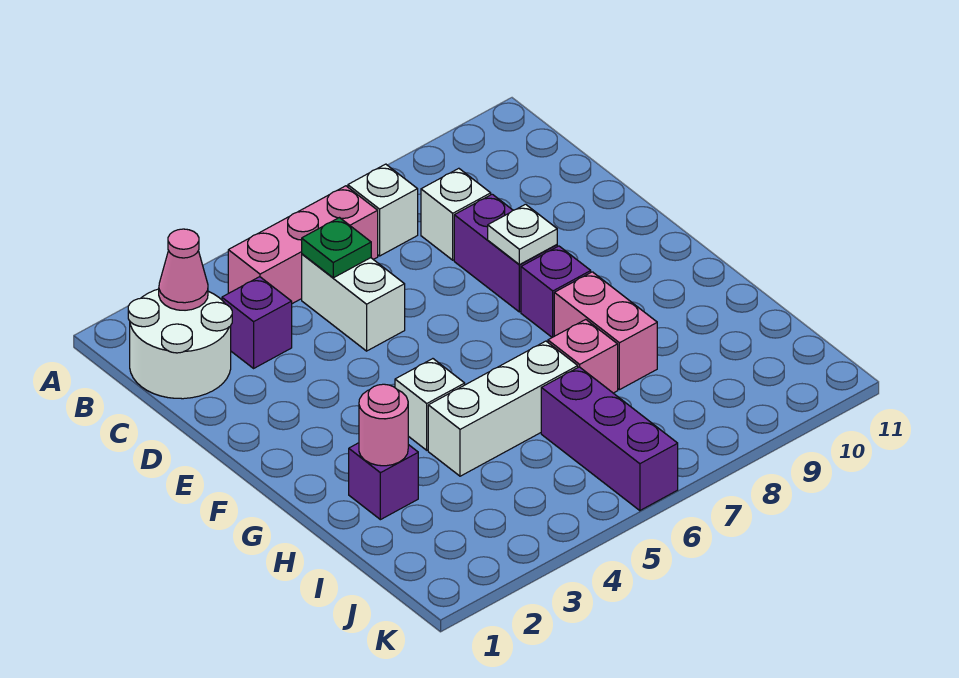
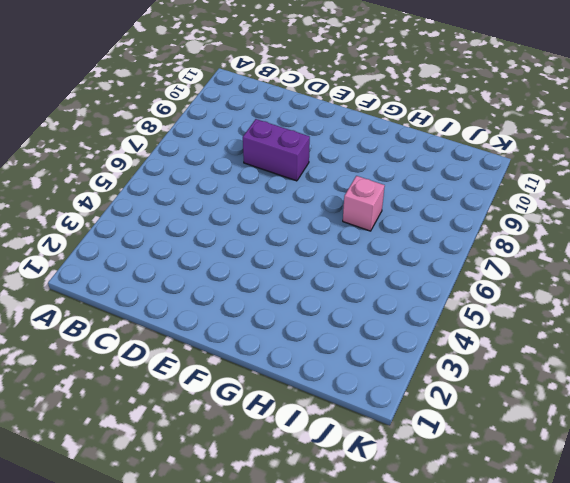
none -> white round brick B1:C2 level 1
none -> pink brick B4:B6 level 1
none -> white brick B7 level 1

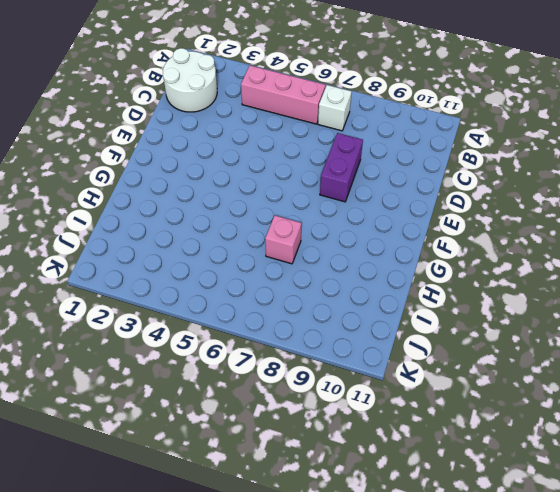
none -> purple brick C3 level 1
none -> white brick C5:D5 level 1
none -> white brick C8 level 1

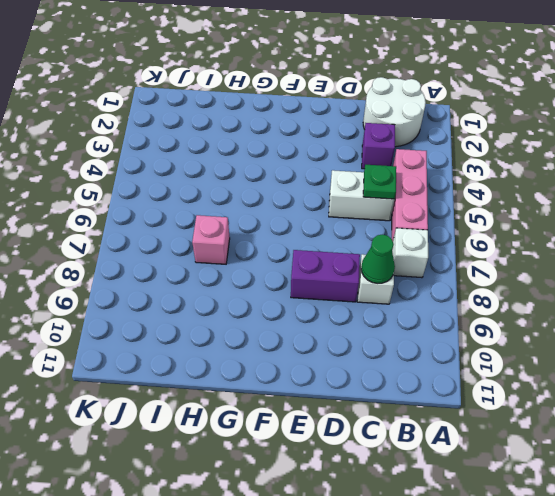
green cone C8 level 2 -> none
none -> purple brick F8 level 1
none -> white brick G4 level 1
none -> pink brick G8:H8 level 1

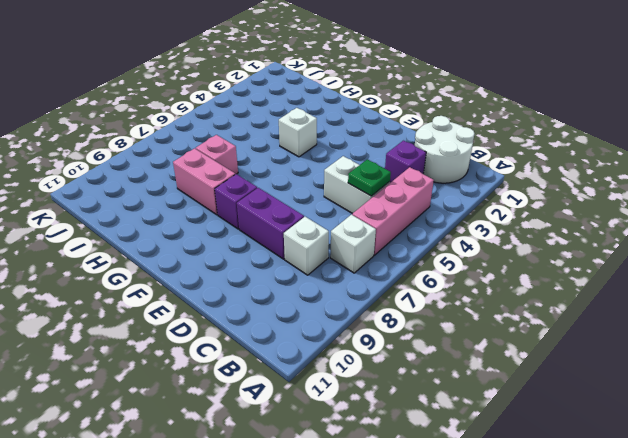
none -> purple brick H2 level 1
none -> white brick H4:H6 level 1
none -> purple brick I6:K6 level 1

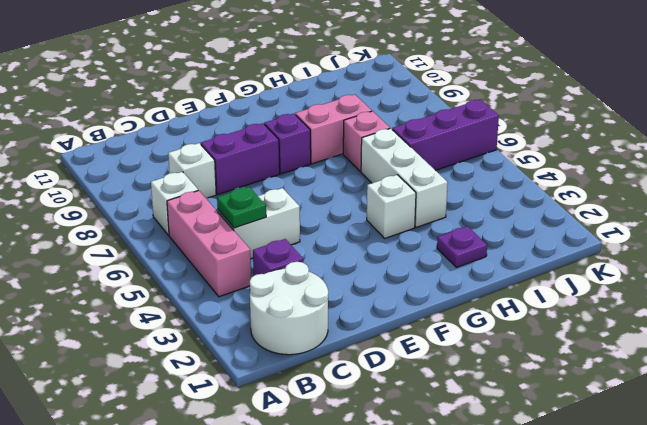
purple plate H2 level 1 -> purple brick H2 level 1
none -> pink cone B2 level 2
none -> white plate E8 level 2
none -> pink round brick H2 level 2

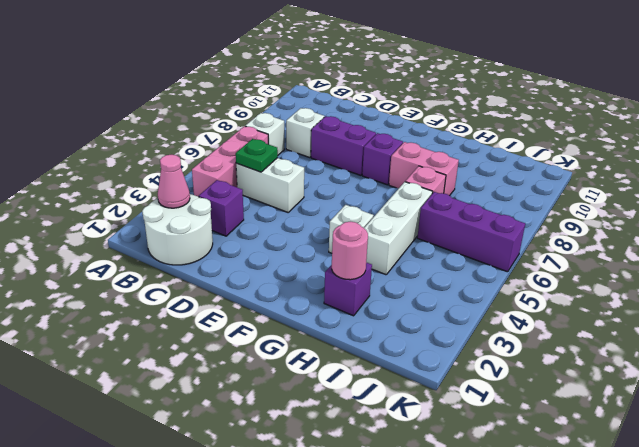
none -> white plate E8 level 2

